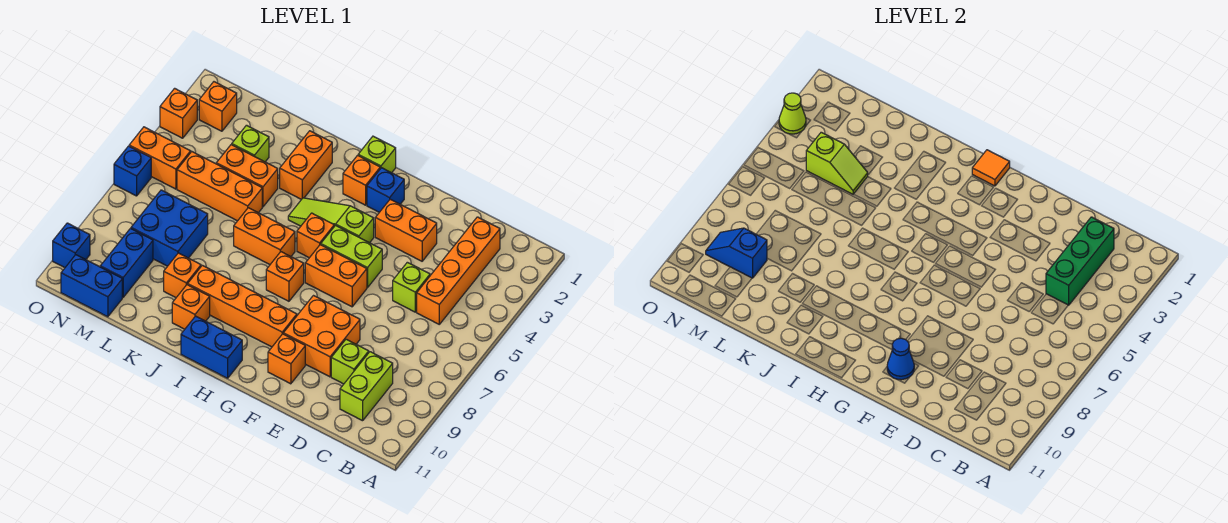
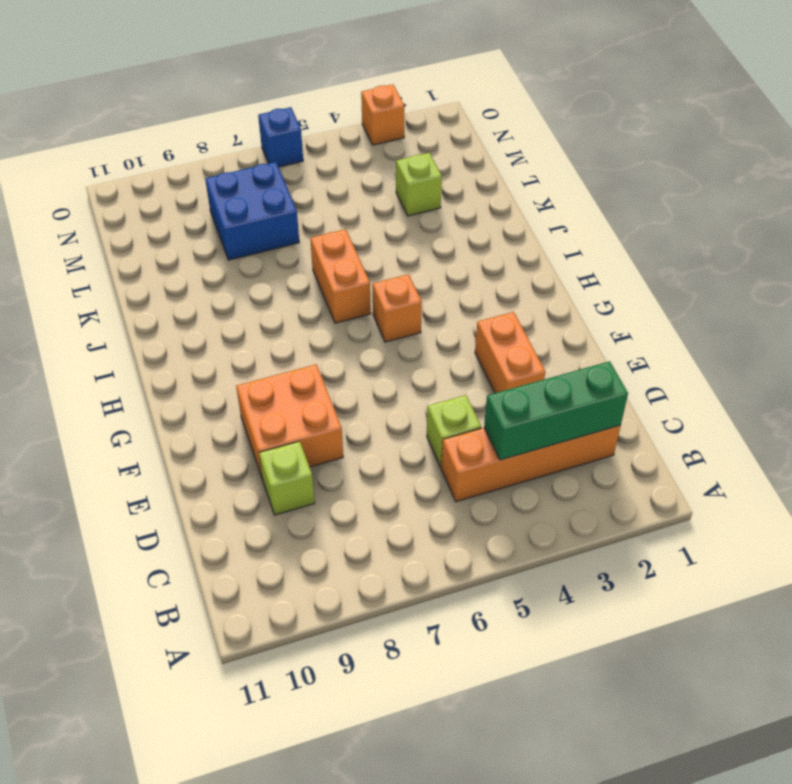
none -> lime brick C9:C10 level 1
none -> lime brick F5:G5 level 1
none -> orange brick F6:G6 level 1
none -> orange brick F10 level 1

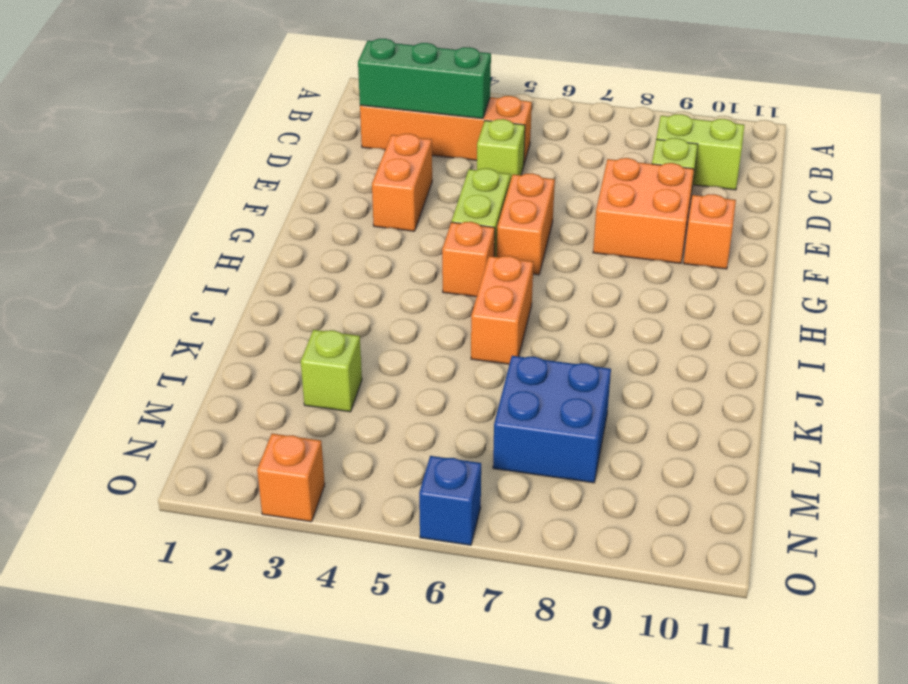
none -> blue brick G2 level 1
none -> lime slope G4:I4 level 1 top G
none -> orange brick G9:J9 level 1
none -> lime brick H1 level 1

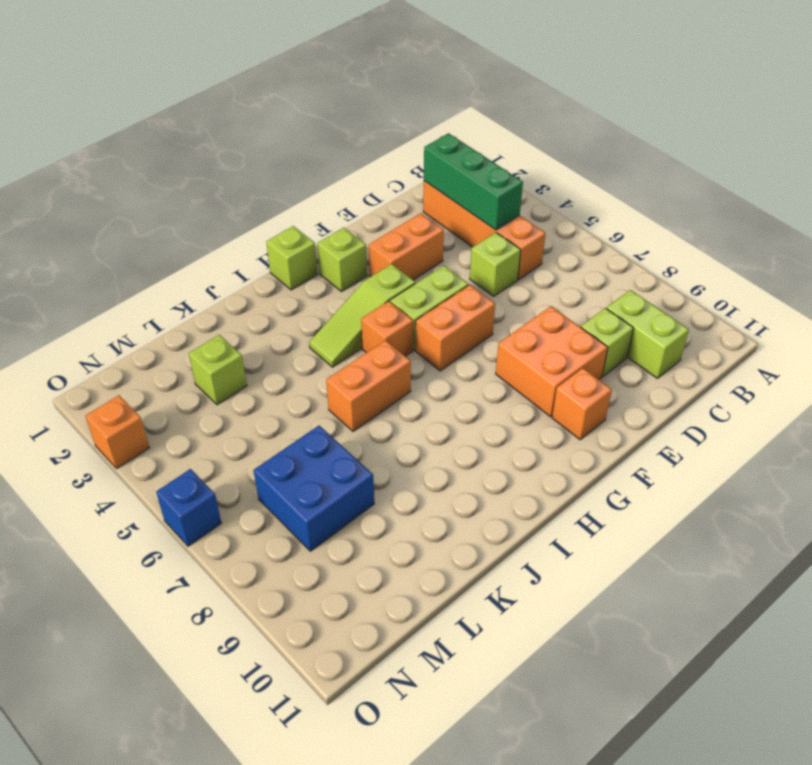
lime brick G2 level 1 -> blue brick G2 level 1
none -> orange brick G9:J9 level 1
none -> orange brick H2 level 1
none -> orange brick H7 level 1
none -> blue brick H11:I11 level 1

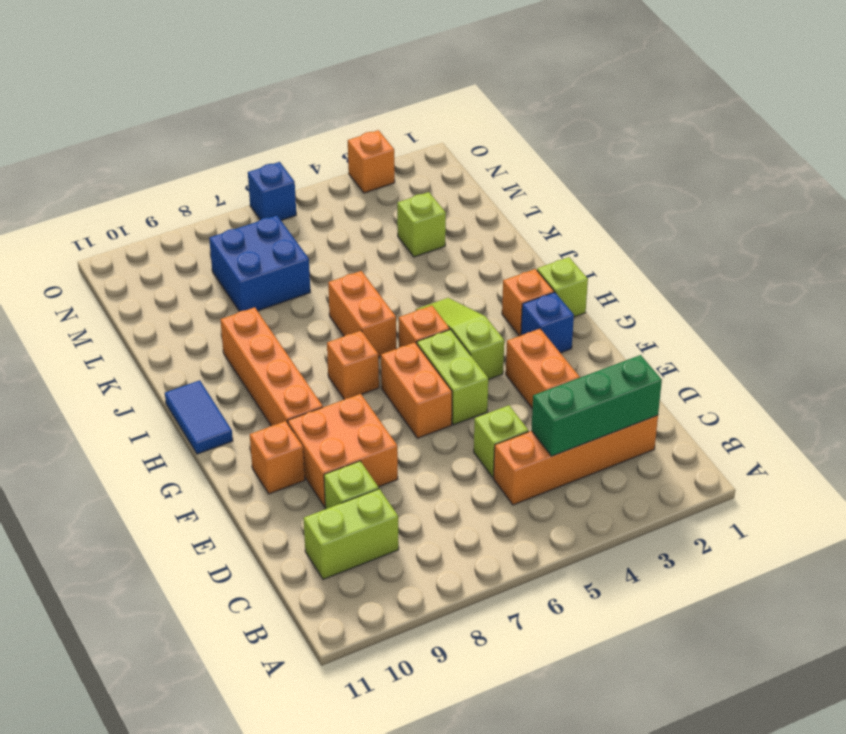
blue tile H11:I11 level 1 -> blue brick H11:I11 level 1
none -> orange brick J2:J3 level 1
none -> orange brick J10 level 1
none -> orange brick K4:L4 level 1
none -> orange brick K5:M5 level 1

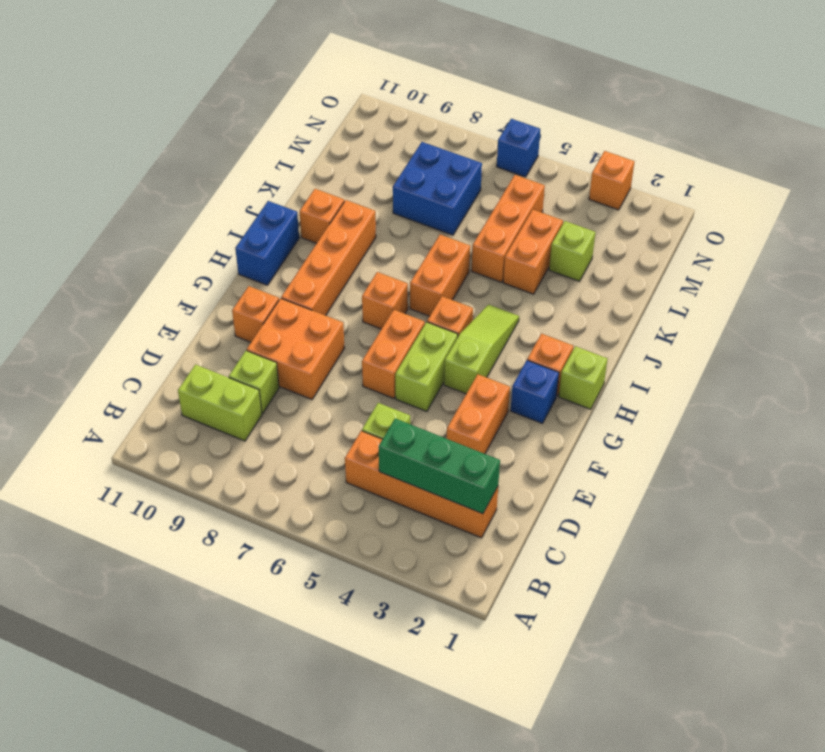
none -> orange brick J2:J3 level 1
none -> orange brick K9 level 1
none -> blue brick M9:M10 level 1
none -> blue brick M11:N11 level 1

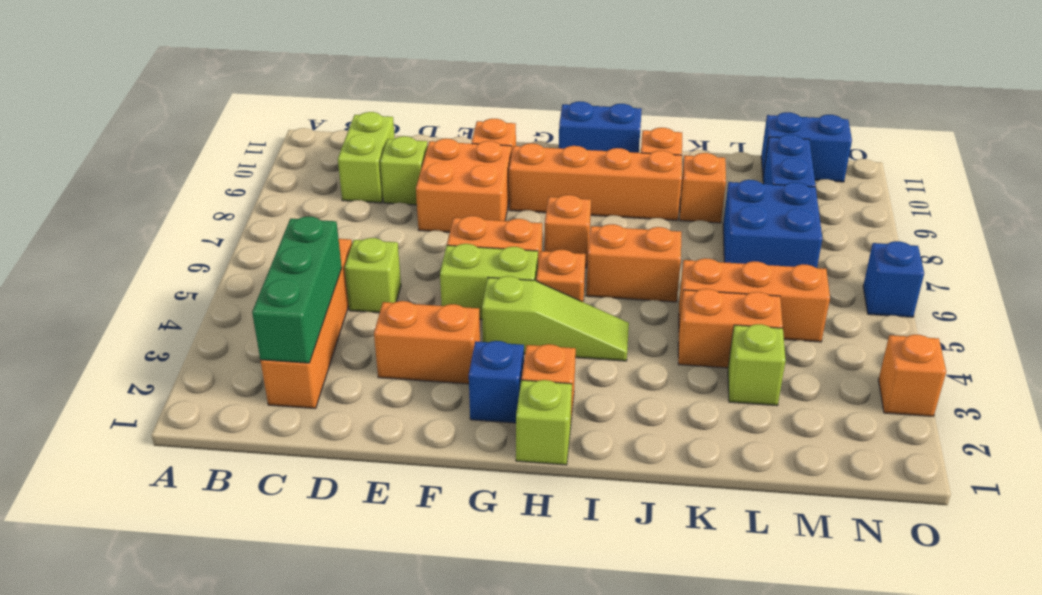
none -> orange brick J2:J3 level 1
none -> orange brick N2 level 1
none -> orange brick N5:O5 level 1
none -> blue brick O10 level 1

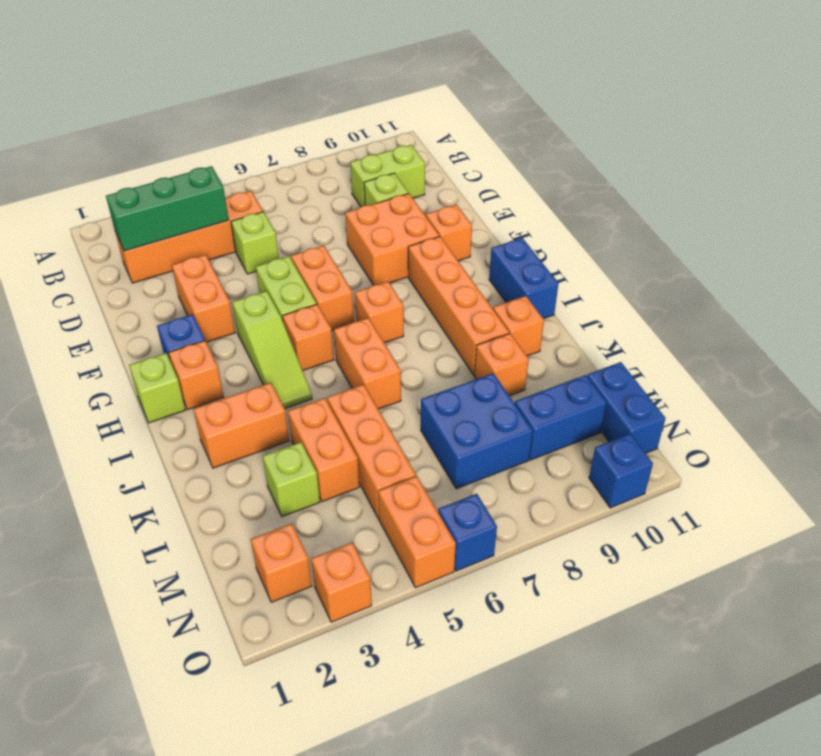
none -> blue cone F10 level 2
none -> orange tile H1 level 2
none -> lime slope L4:M4 level 2 top M
none -> blue slope M9:N9 level 2 top M

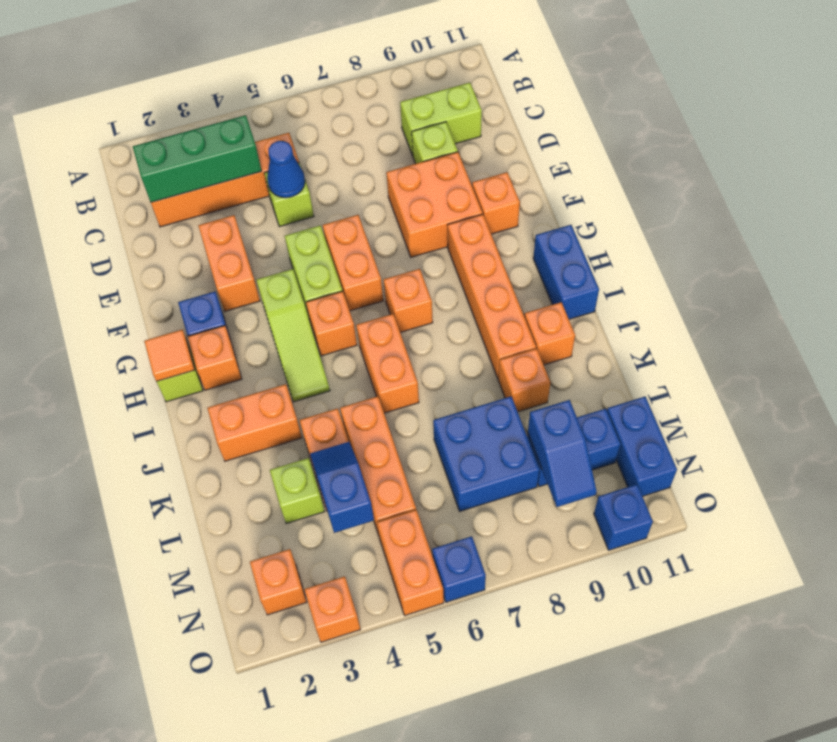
blue cone D5 level 2 -> blue cone F10 level 2
blue slope L4:M4 level 2 top M -> lime slope L4:M4 level 2 top M
none -> lime cone O3 level 2

